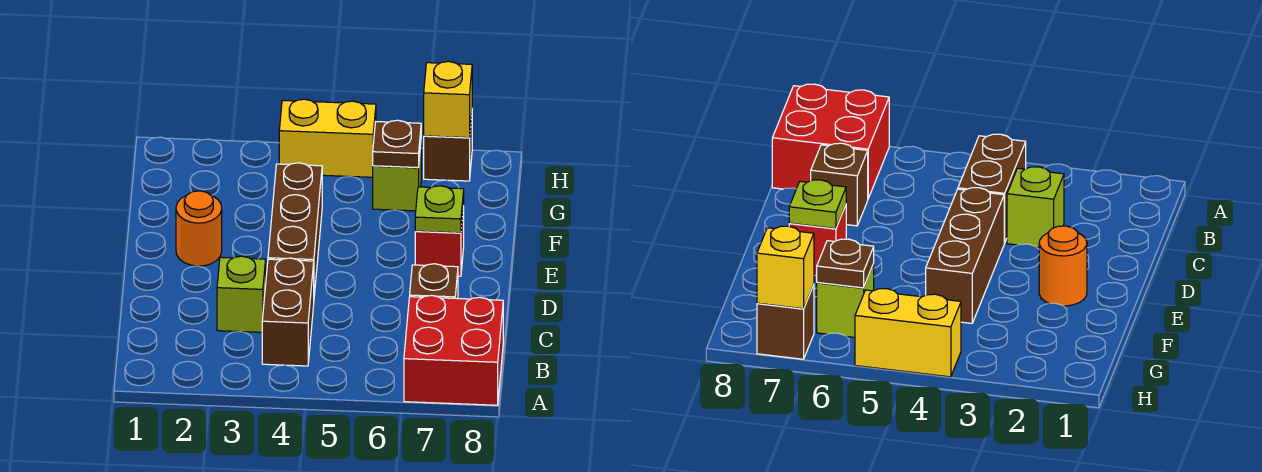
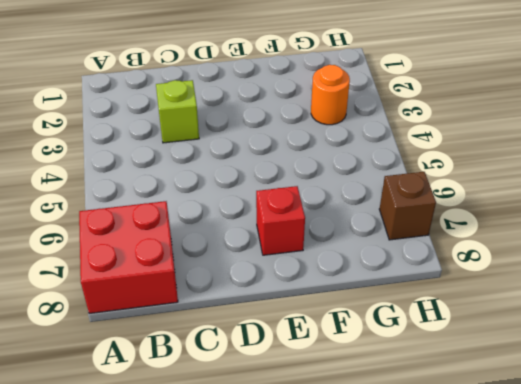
orange round brick G3 level 1 -> orange round brick E2 level 1
none -> brown brick B4:C4 level 1
none -> brown brick C7 level 1
none -> brown brick D4:F4 level 1

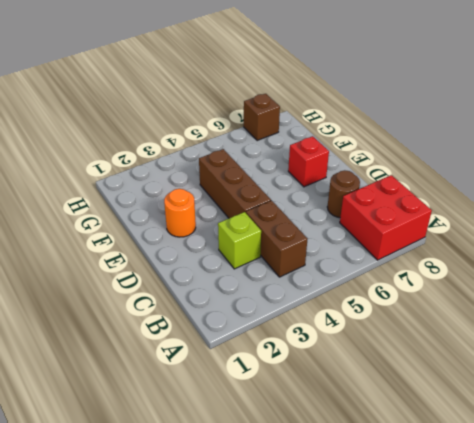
brown round brick C7 level 1 -> brown brick C7 level 1
none -> lime brick G6 level 1
none -> yellow brick H4:H5 level 1
none -> lime plate E7 level 2

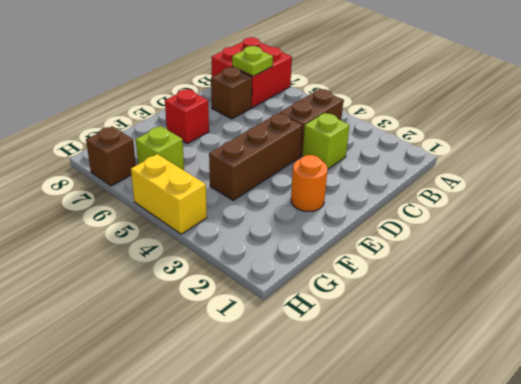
lime plate B7 level 2 -> lime plate E7 level 2
none -> brown plate G6 level 2
none -> yellow brick H7 level 2

